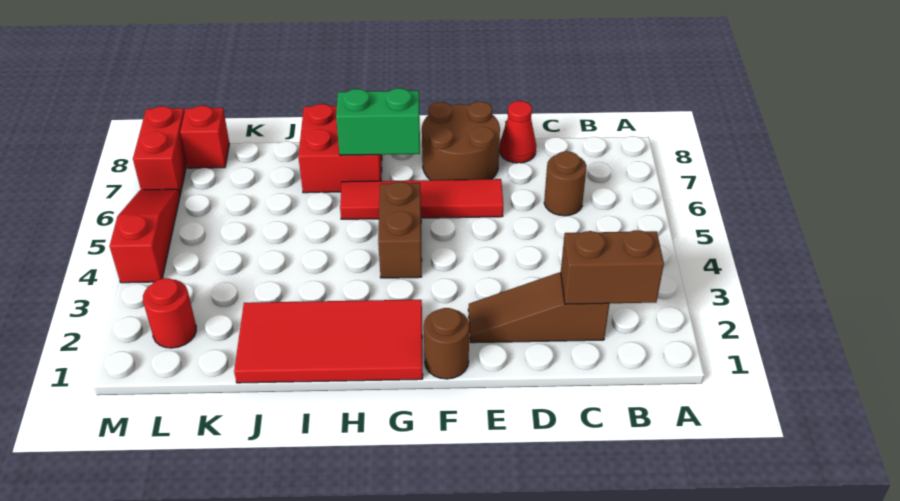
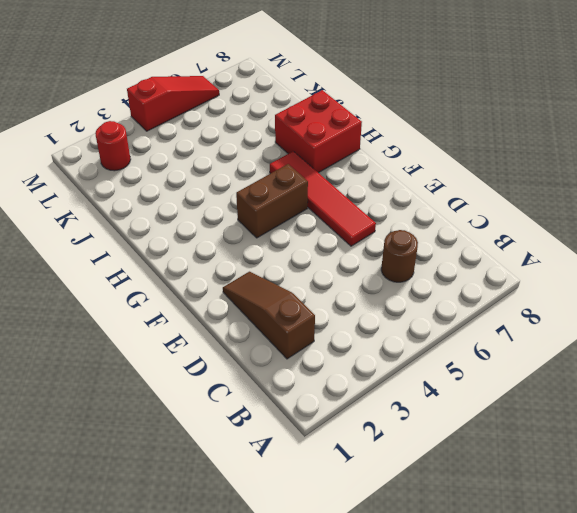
none -> red cone D8 level 1
none -> brown round brick E7:F8 level 1
none -> brown round brick F1 level 1

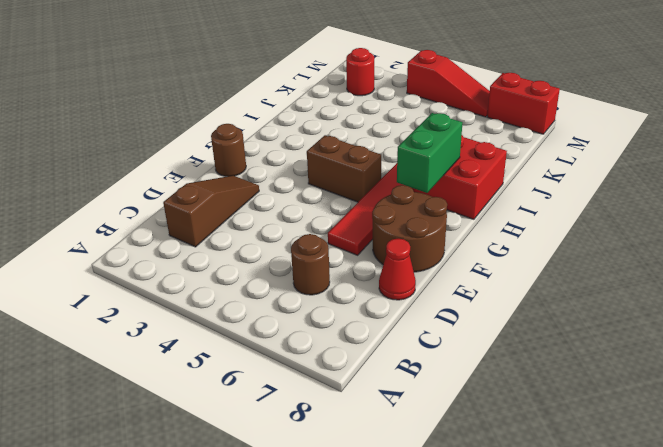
none -> red tile G1:J2 level 1
none -> red brick L8 level 1
none -> brown brick B2:C2 level 2

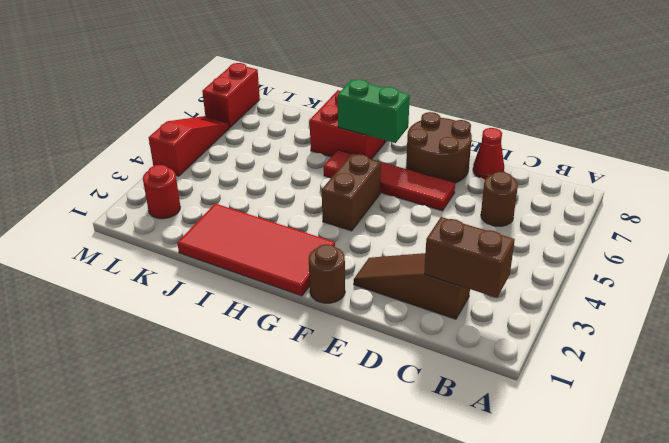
none -> red brick L8 level 1

